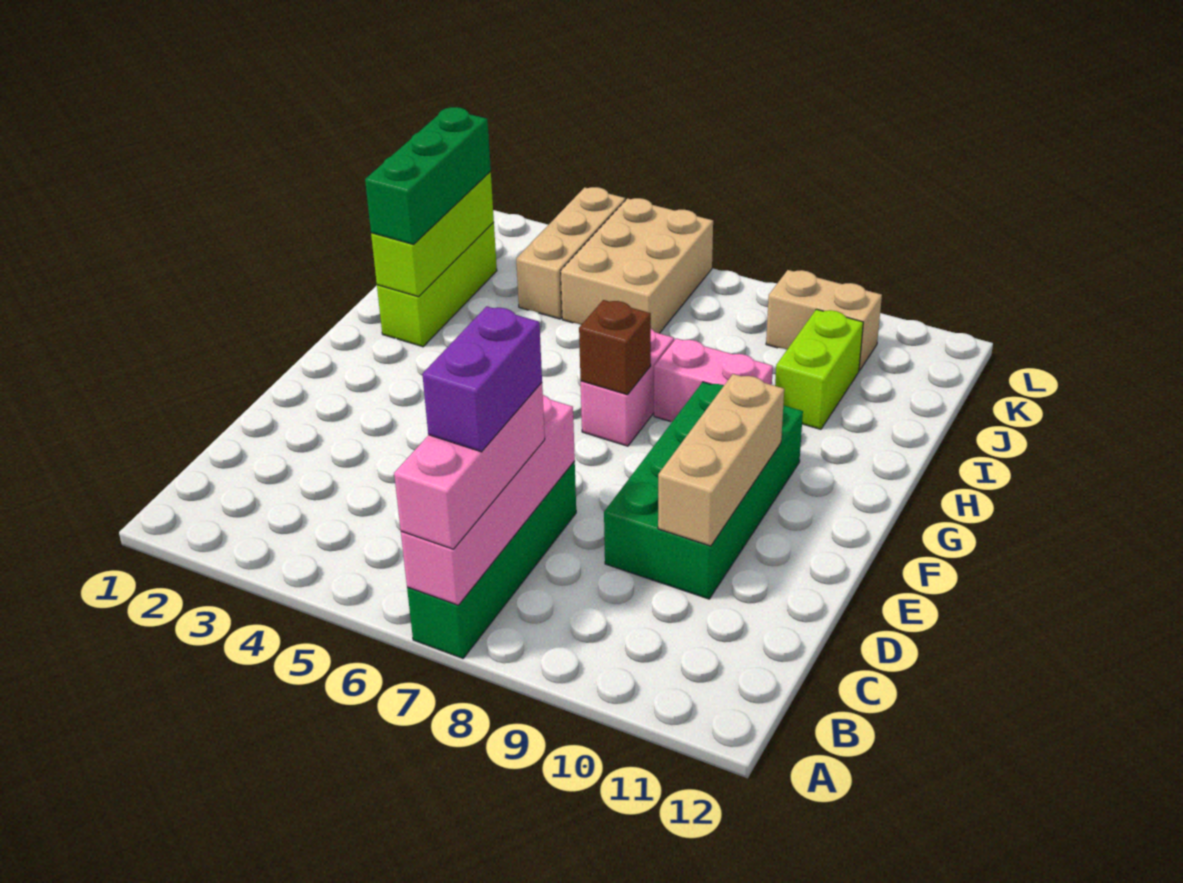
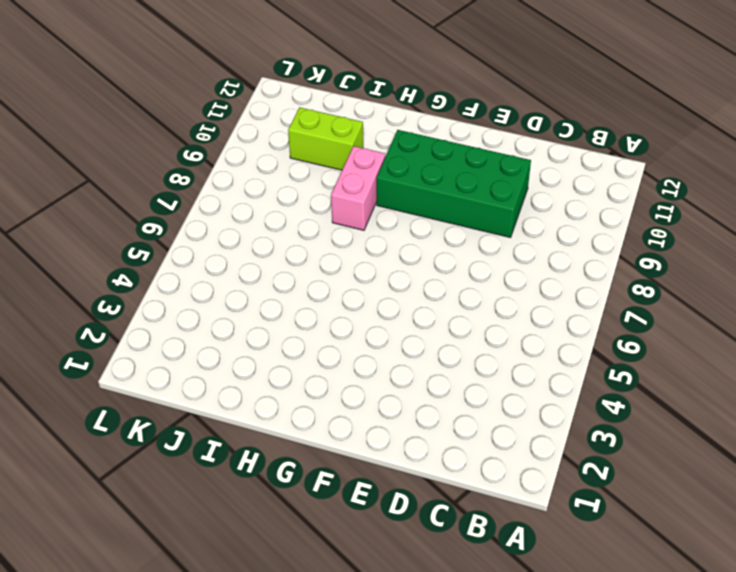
none -> green brick A7:D7 level 1
none -> pink brick G7:H7 level 1
none -> lime brick H2:J2 level 1

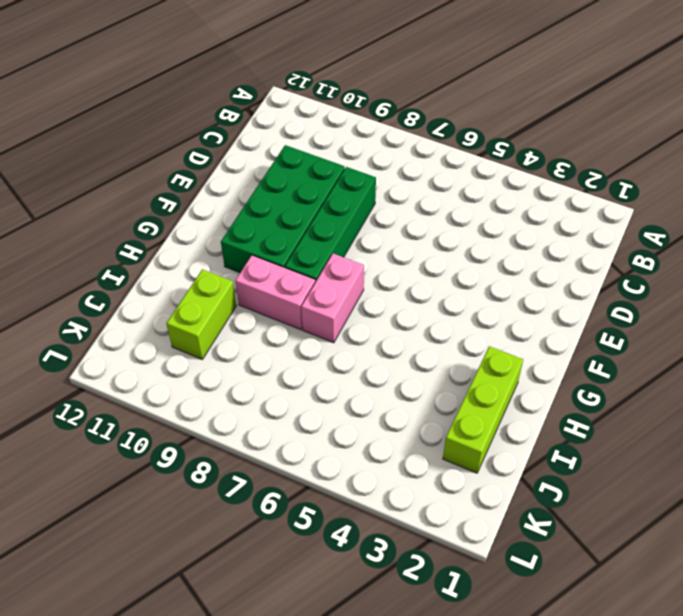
green brick D8:G8 level 1 -> green brick A7:D7 level 1
none -> tan brick J4:L4 level 1
none -> tan brick J5:L6 level 1
none -> tan brick K9:K10 level 1

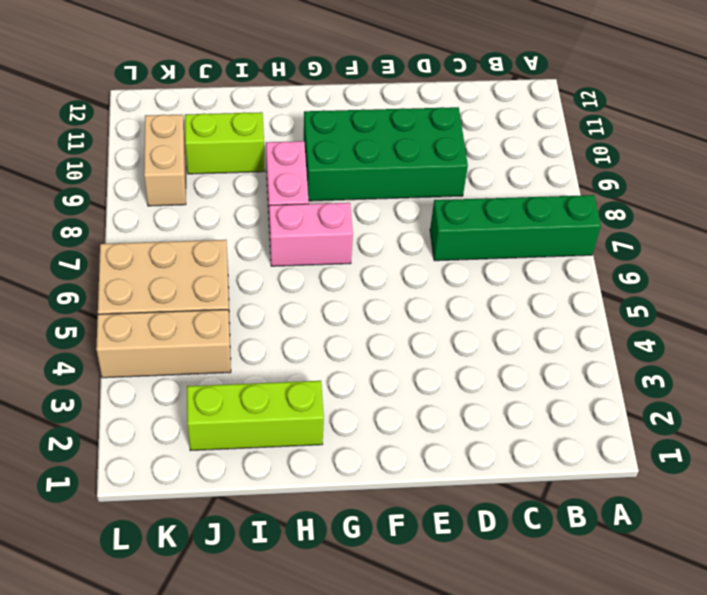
none -> pink brick A7:D7 level 2
none -> tan brick D10:F10 level 2
none -> brown brick G7 level 2

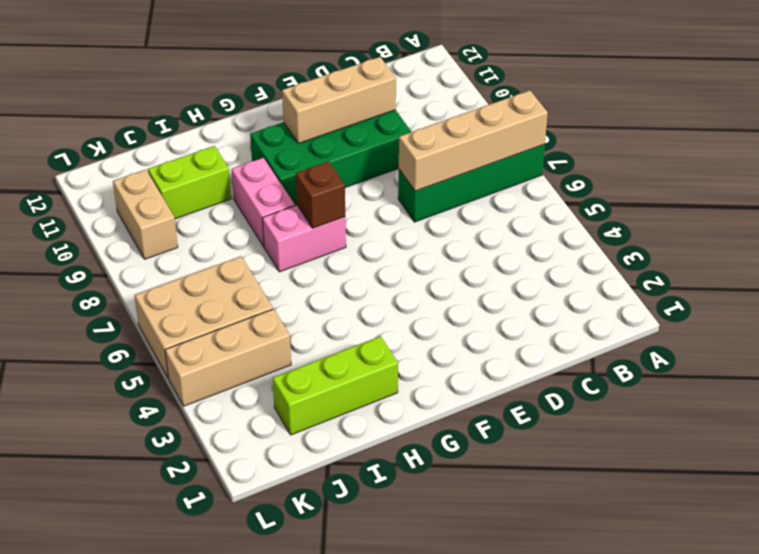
tan brick A7:D7 level 2 -> pink brick A7:D7 level 2
none -> lime brick H2:J2 level 2
none -> pink brick A7:C7 level 3
none -> green brick H2:J2 level 3

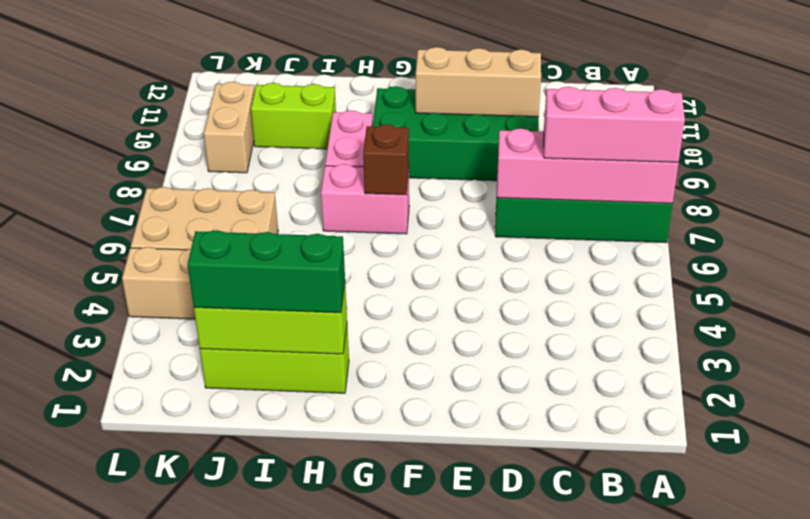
none -> purple brick B7:C7 level 4

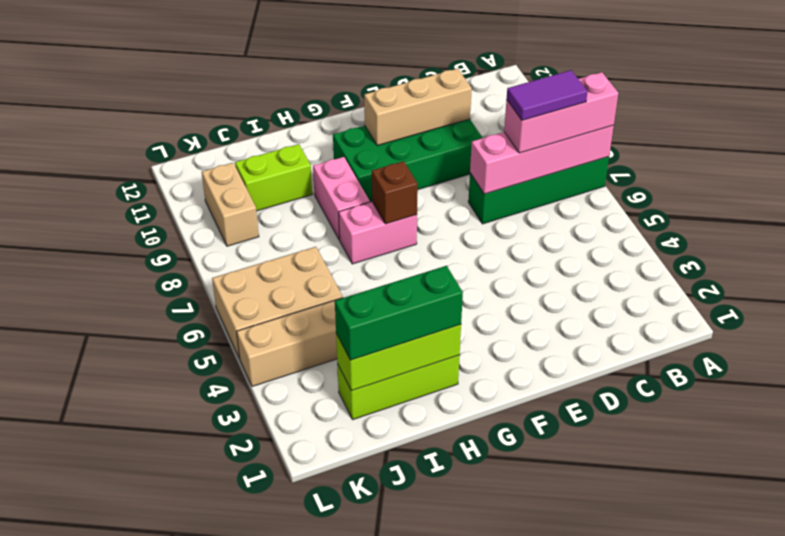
purple tile B7:C7 level 4 -> purple brick B7:C7 level 4

